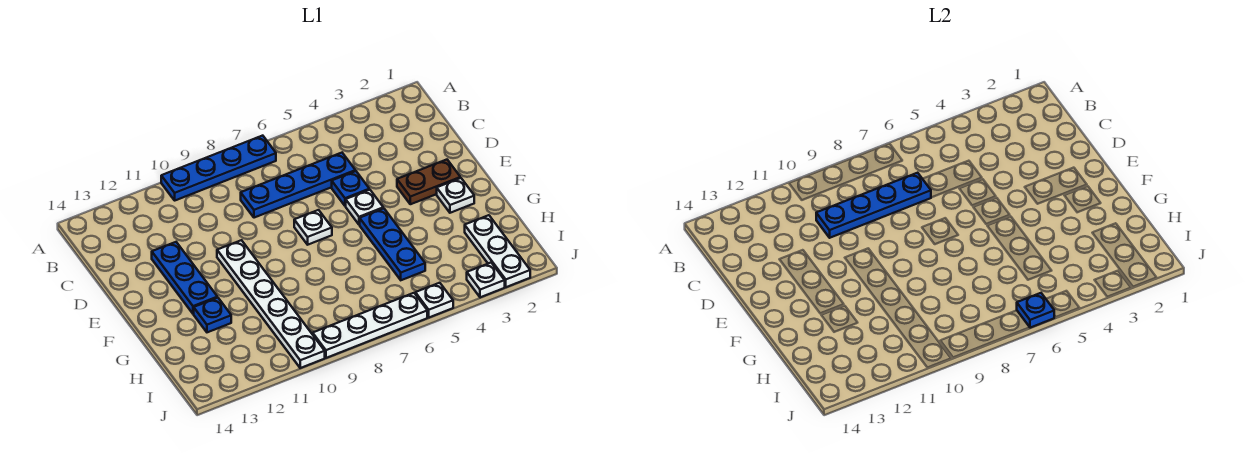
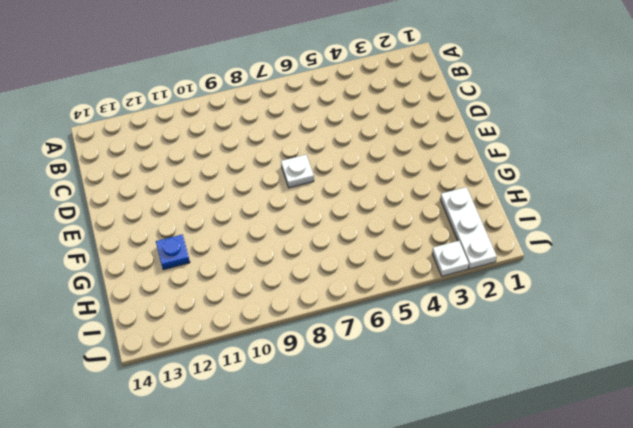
none -> blue plate A7:A10 level 1
none -> blue plate C5:C8 level 1
none -> blue plate D5 level 1

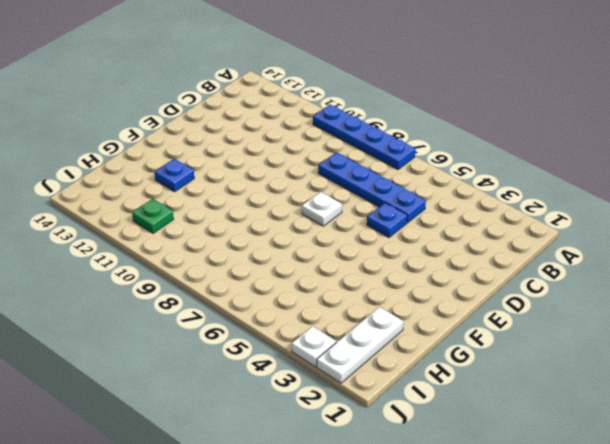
green plate I11 level 1 -> none
none -> blue plate D12:F12 level 1
none -> brown plate E2:E3 level 1
none -> white plate E5 level 1

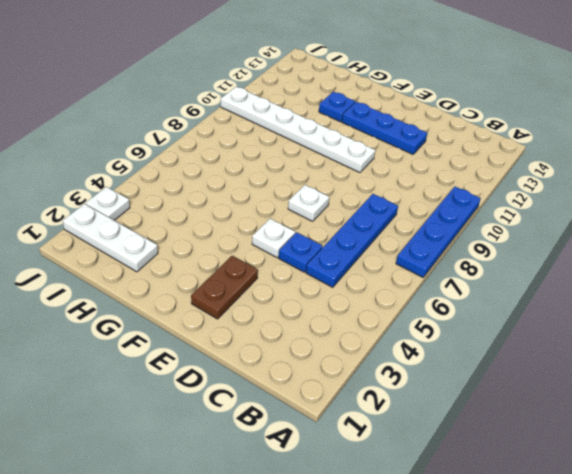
none -> white plate F2 level 1
none -> blue plate F5:H5 level 1
none -> white plate J5 level 1

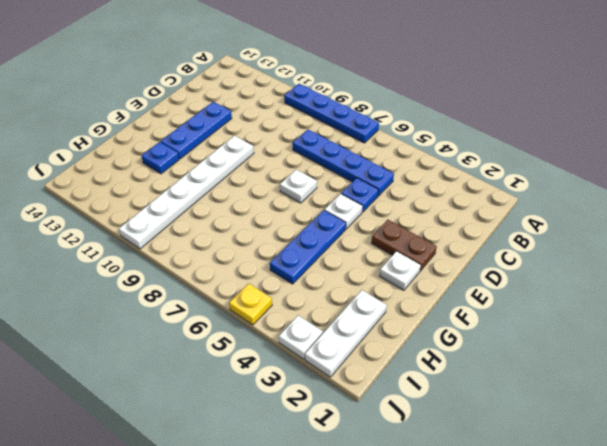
yellow plate J5 level 1 -> white plate J5 level 1
none -> white plate J6:J9 level 1
none -> blue plate C7:C10 level 2
none -> blue plate J6 level 2

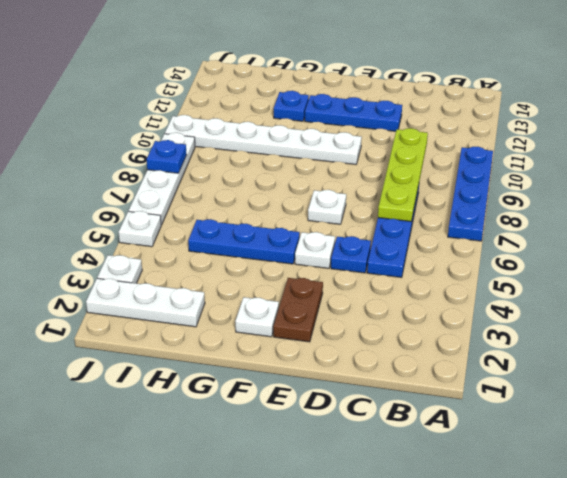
lime plate C7:C10 level 2 -> blue plate C7:C10 level 2
blue plate J8 level 2 -> blue plate J6 level 2

